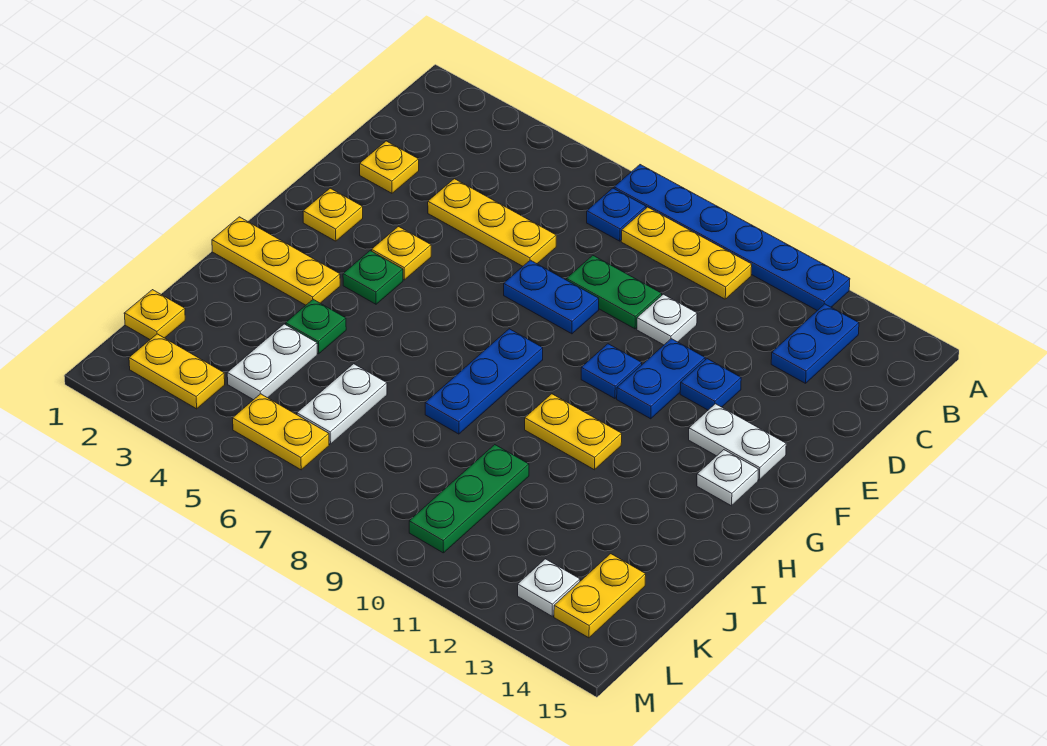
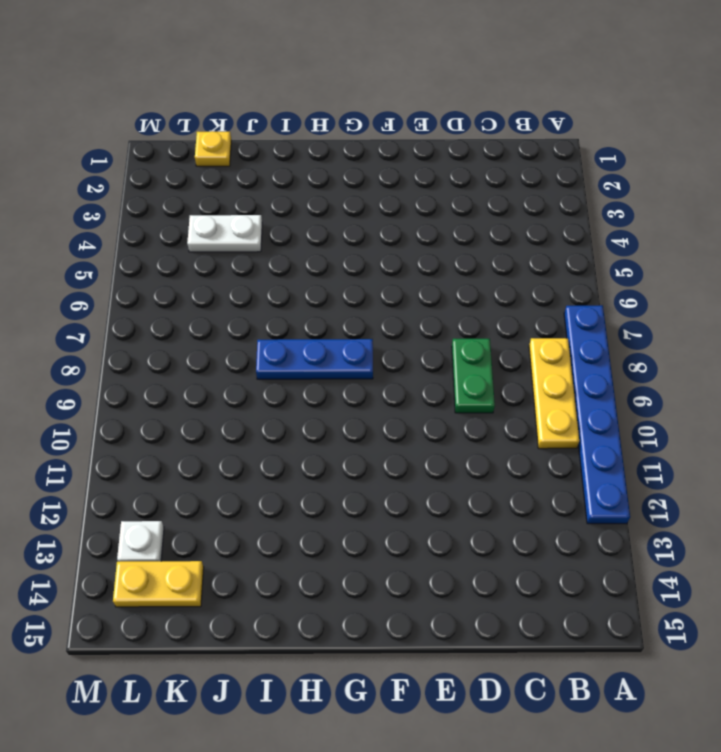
none -> blue plate B7 level 1
none -> blue plate B13:C13 level 1
none -> yellow plate D2 level 1

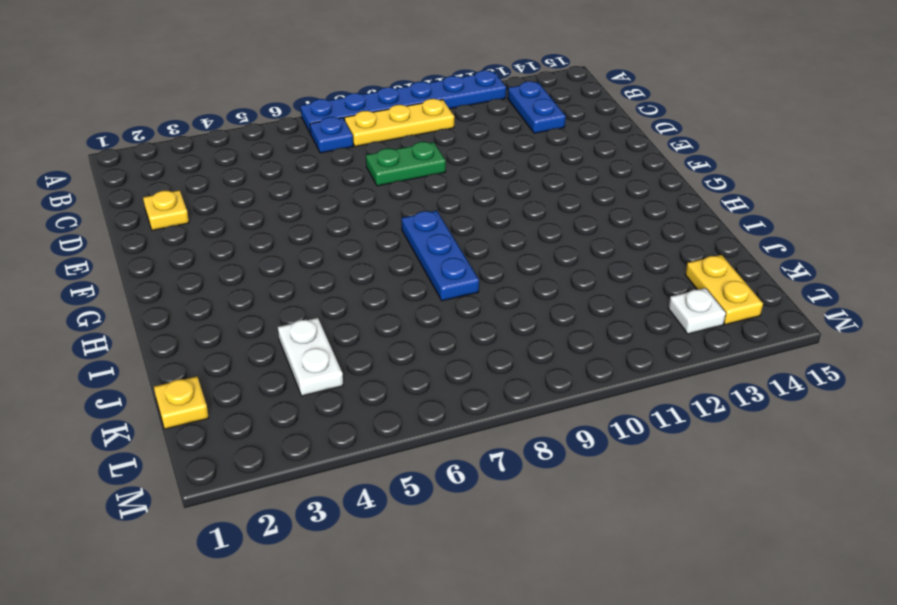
none -> yellow plate D4:D6 level 1
none -> white plate D10 level 1
none -> blue plate E7:E8 level 1

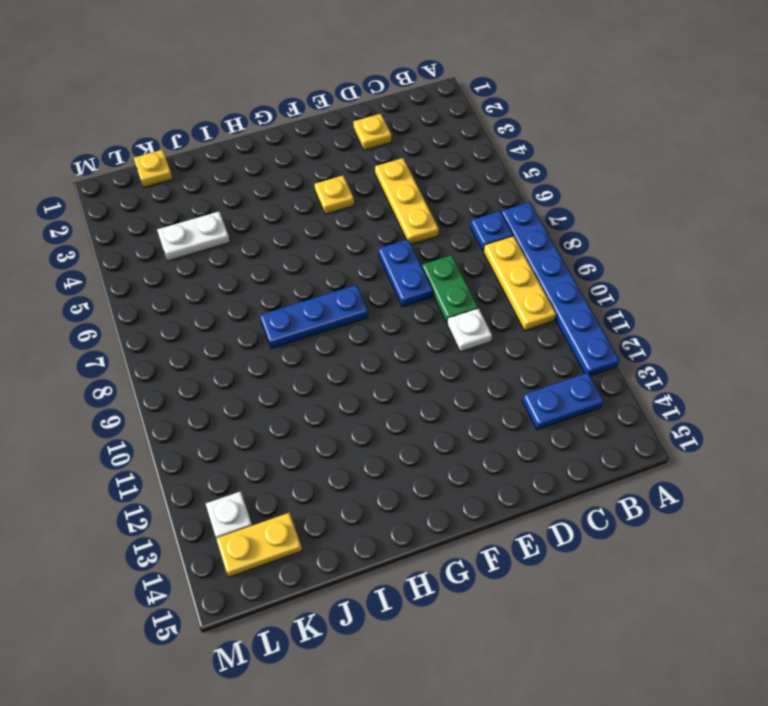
none -> blue plate E11:F11 level 1
none -> blue plate E12 level 1
none -> yellow plate F2 level 1

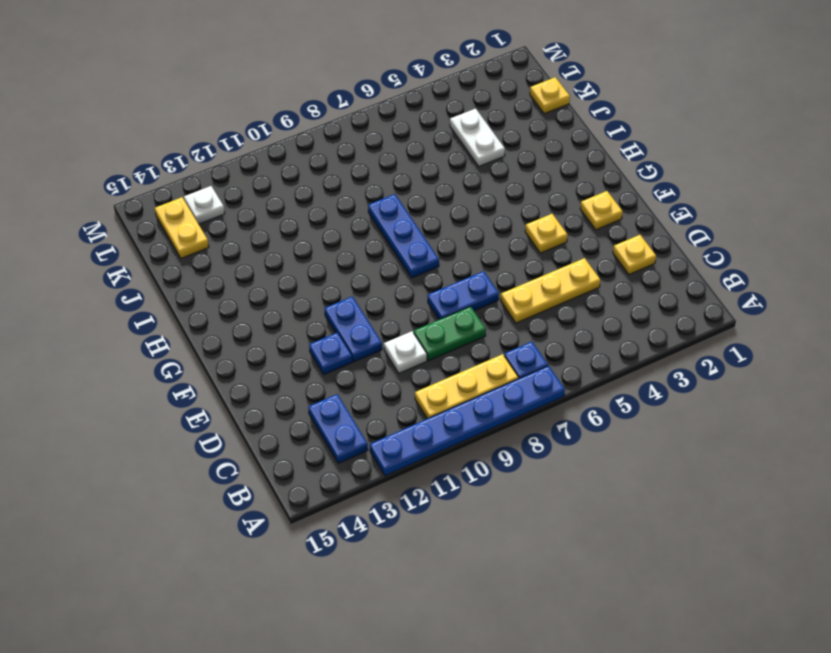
none -> blue plate F10 level 1
none -> white plate F13:F14 level 1
none -> green plate G4 level 1

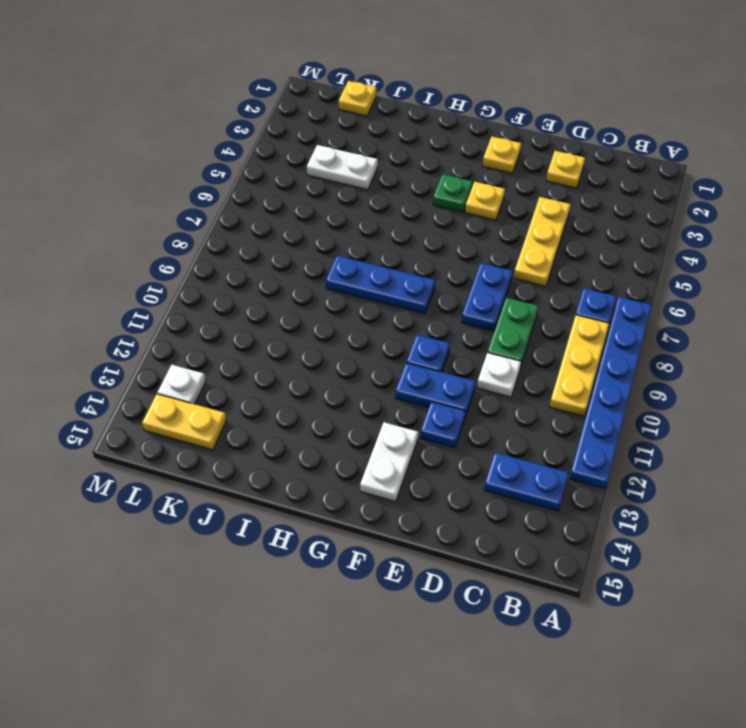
none -> white plate G14 level 1
none -> yellow plate H1:H3 level 1
none -> yellow plate H10:H11 level 1

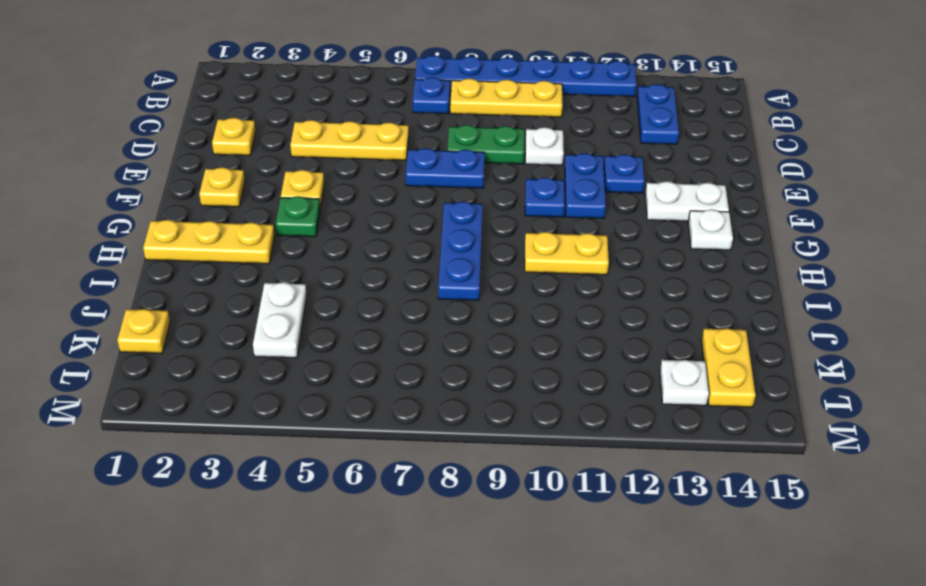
none -> green plate I4 level 1
none -> white plate J6:K6 level 1
none -> green plate J10:L10 level 1

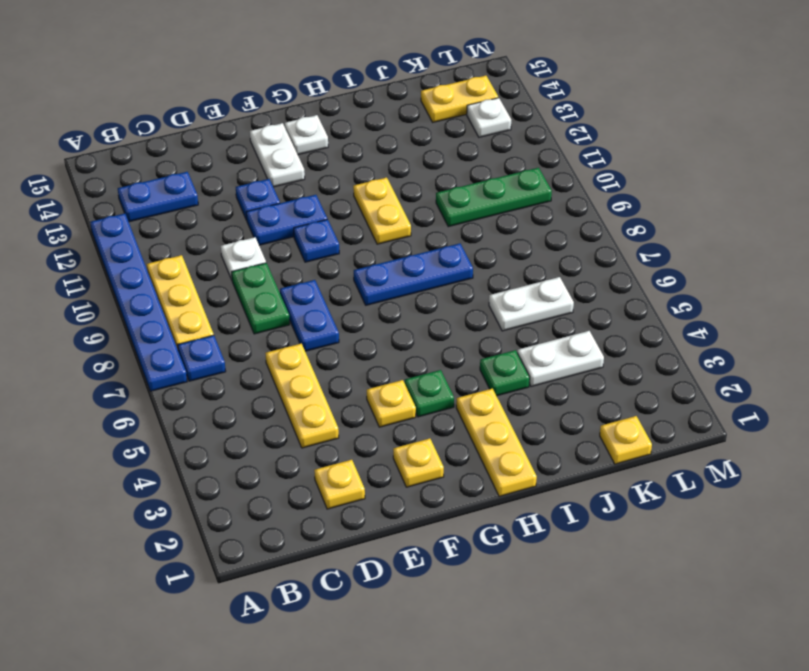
none -> yellow plate L2:L3 level 1
none -> yellow plate L5:L6 level 1

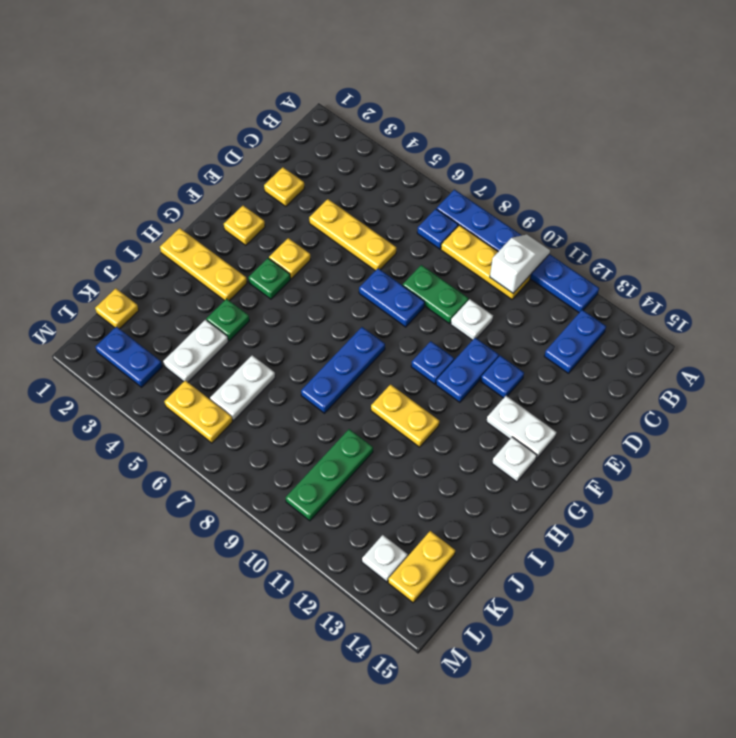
white slope A10:B10 level 2 top B -> none
blue plate L2:L3 level 1 -> yellow plate L2:L3 level 1

